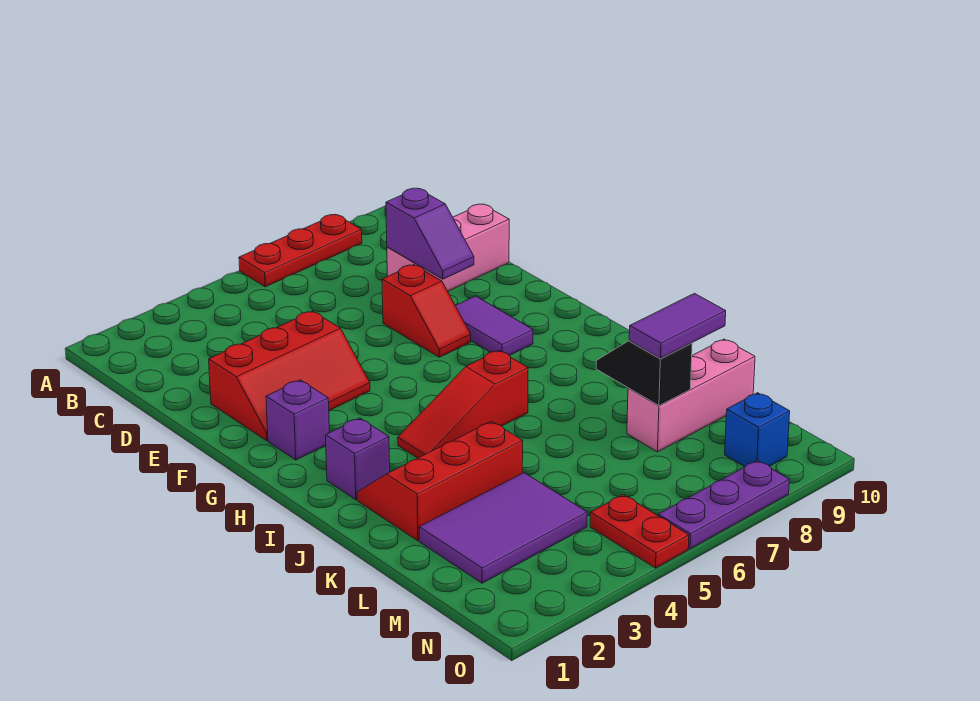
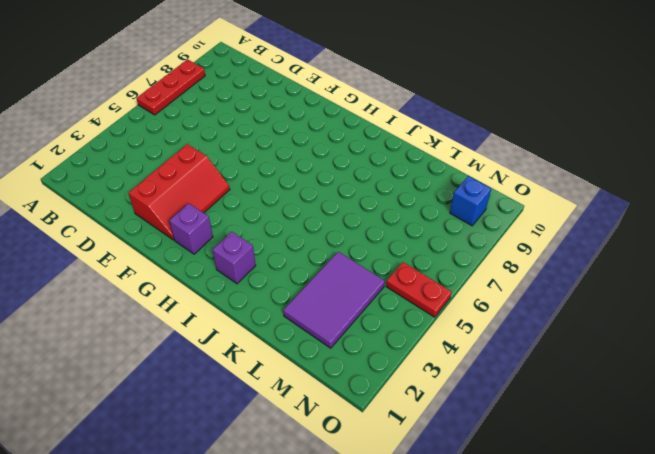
none -> pink brick D8:D10 level 1
none -> red slope E7:F7 level 1 top E
none -> purple tile F8:G8 level 1

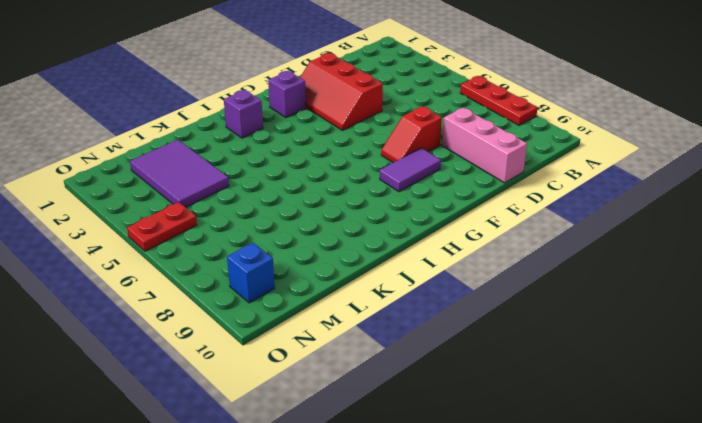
none -> red slope I4:I6 level 1 top 6
none -> red slope J2:K4 level 1 top K
none -> pink brick L8:L10 level 1

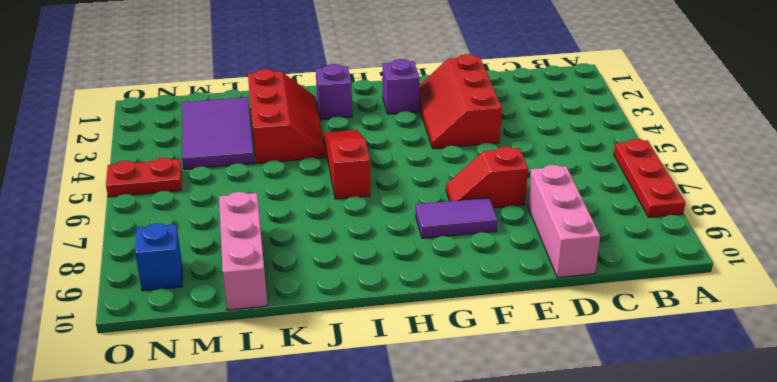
none -> purple plate O6:O8 level 1
none -> purple slope D8:E8 level 2 top D
none -> black slope K8:L8 level 2 top L

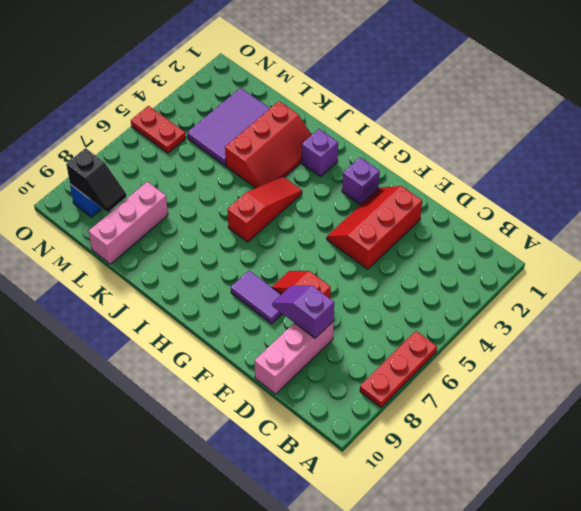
black slope M9:N9 level 2 top N -> black slope K8:L8 level 2 top L
none -> purple plate O6:O8 level 1
none -> purple tile L8:L9 level 3

